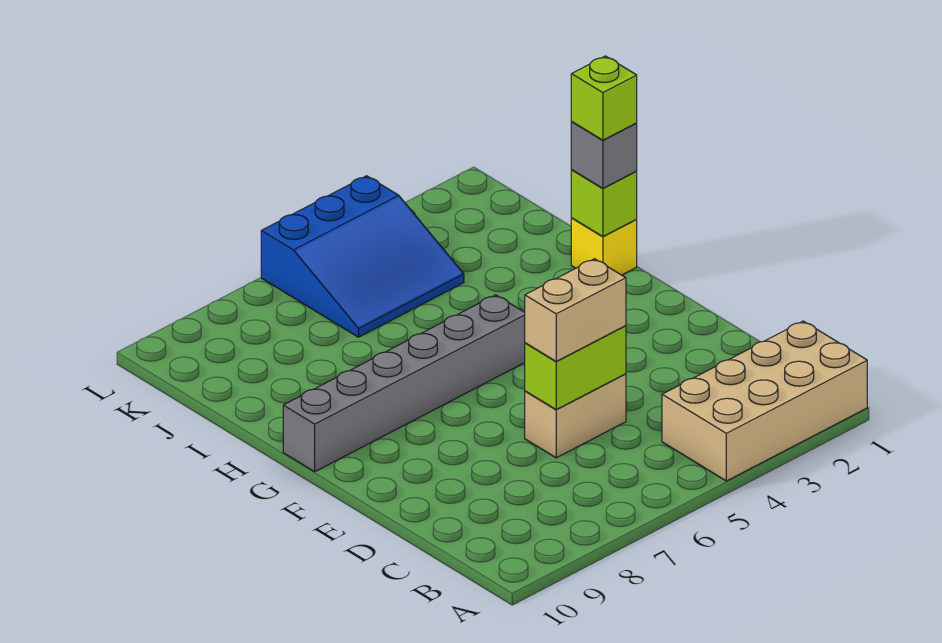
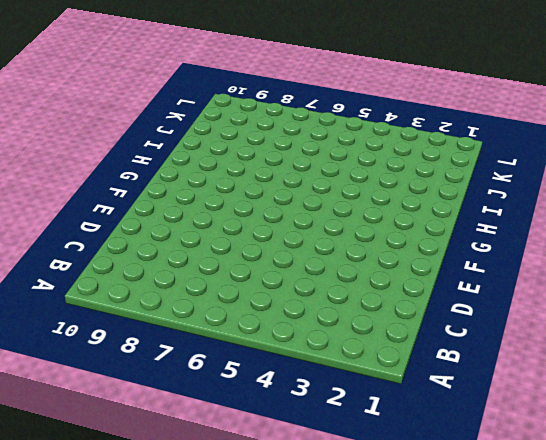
none -> tan brick A1:B4 level 1
none -> tan brick D5:D6 level 1

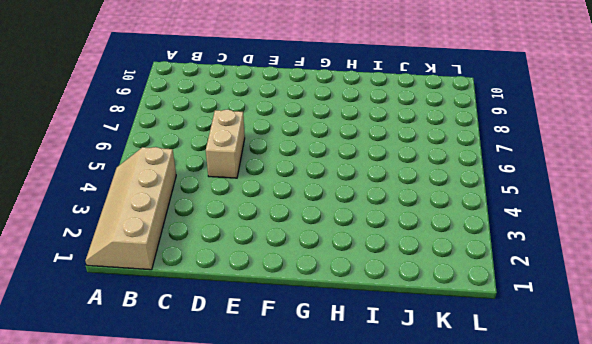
tan slope A1:B4 level 1 top B -> tan brick A1:B4 level 1
none -> grey brick G5:G10 level 1
none -> yellow brick H1 level 1

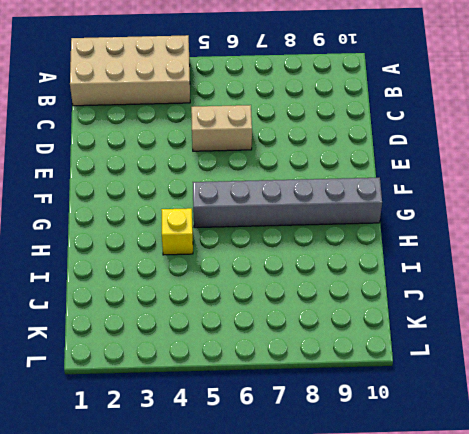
yellow brick H4 level 1 -> yellow brick H1 level 1
none -> blue slope J4:L6 level 1 top L
none -> lime brick D5:D6 level 2

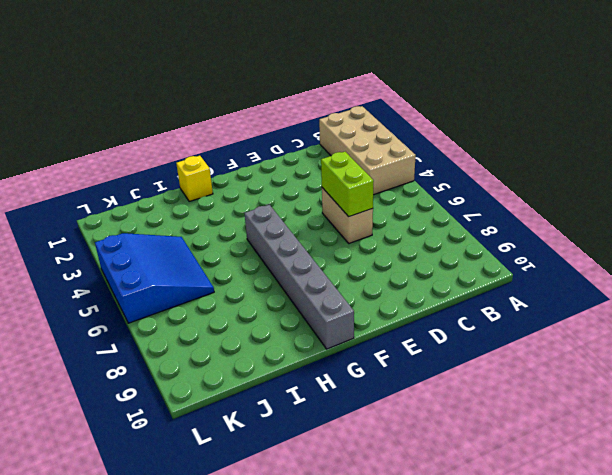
none -> lime brick H1 level 2
none -> tan brick D5:D6 level 3

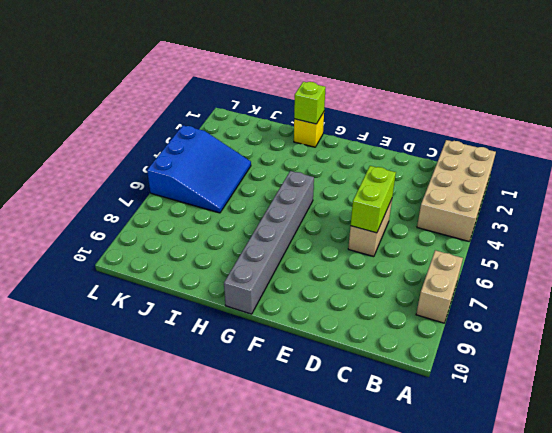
tan brick A7:A8 level 1 -> tan brick D5:D6 level 3
none -> grey brick H1 level 3
none -> lime brick H1 level 4

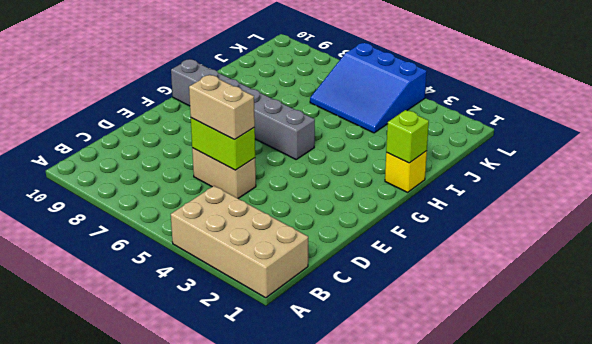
none -> grey brick H1 level 3
none -> lime brick H1 level 4

